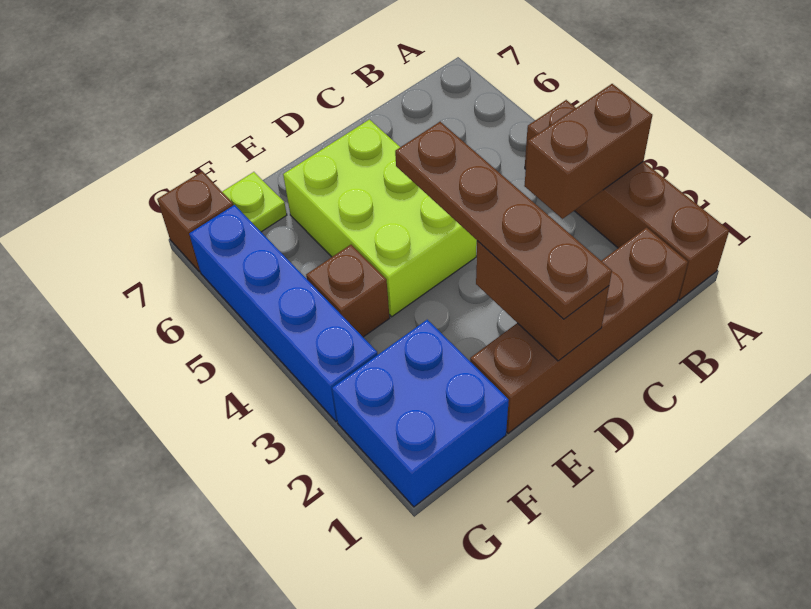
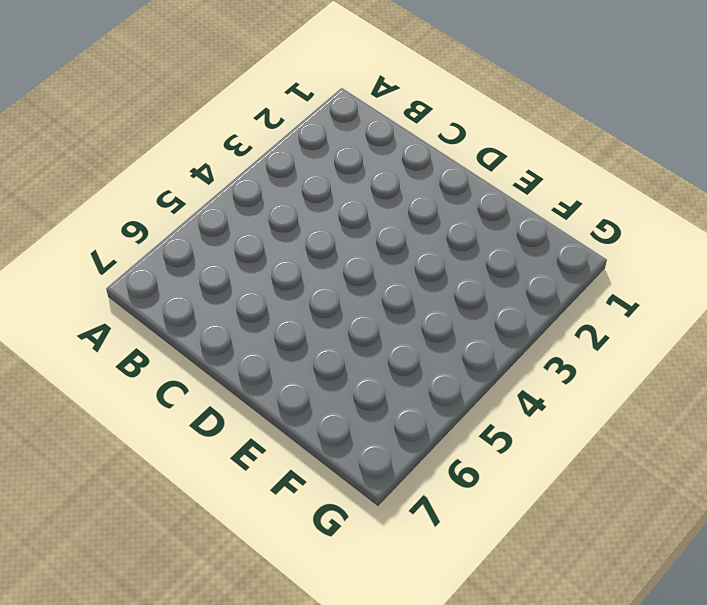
none -> brown brick A1:A4 level 1
none -> brown brick B1:E1 level 1

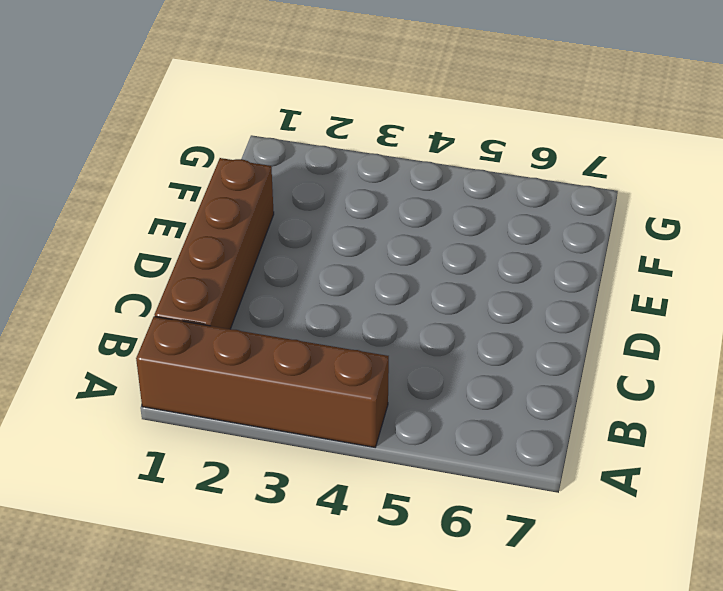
none -> lime brick D4:E6 level 1
none -> blue brick F1:G2 level 1

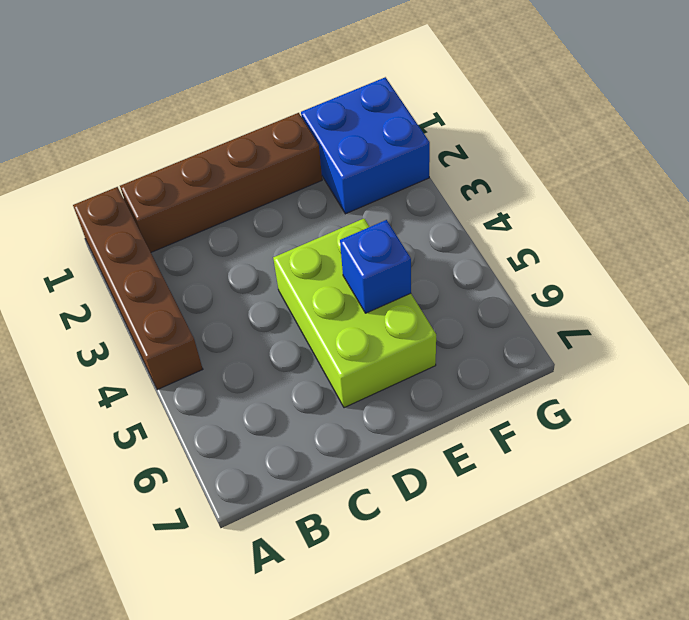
blue brick E5 level 2 -> none
none -> brown brick F4 level 1
none -> lime plate F7 level 1

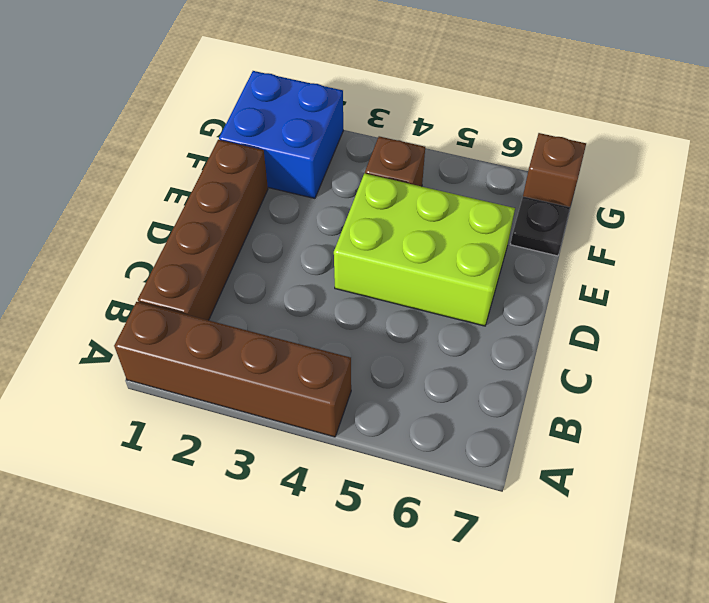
black plate F7 level 1 -> lime plate F7 level 1
none -> blue brick G3:G6 level 1
none -> brown brick A3:B3 level 2

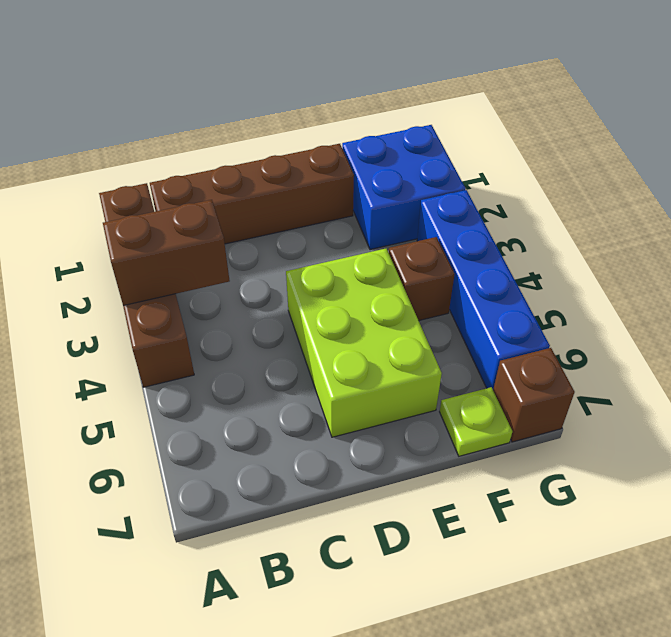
none -> brown brick D1:D2 level 2
none -> brown plate D1:D4 level 3

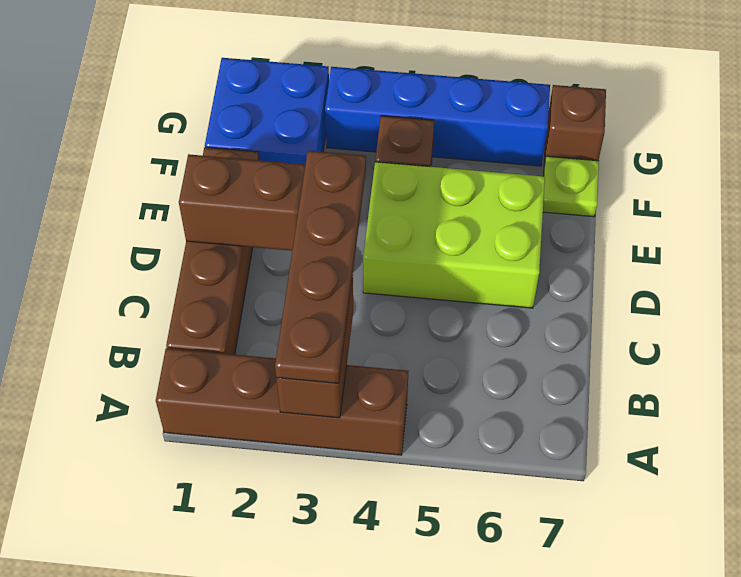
brown plate A3:D3 level 3 -> brown plate D1:D4 level 3

